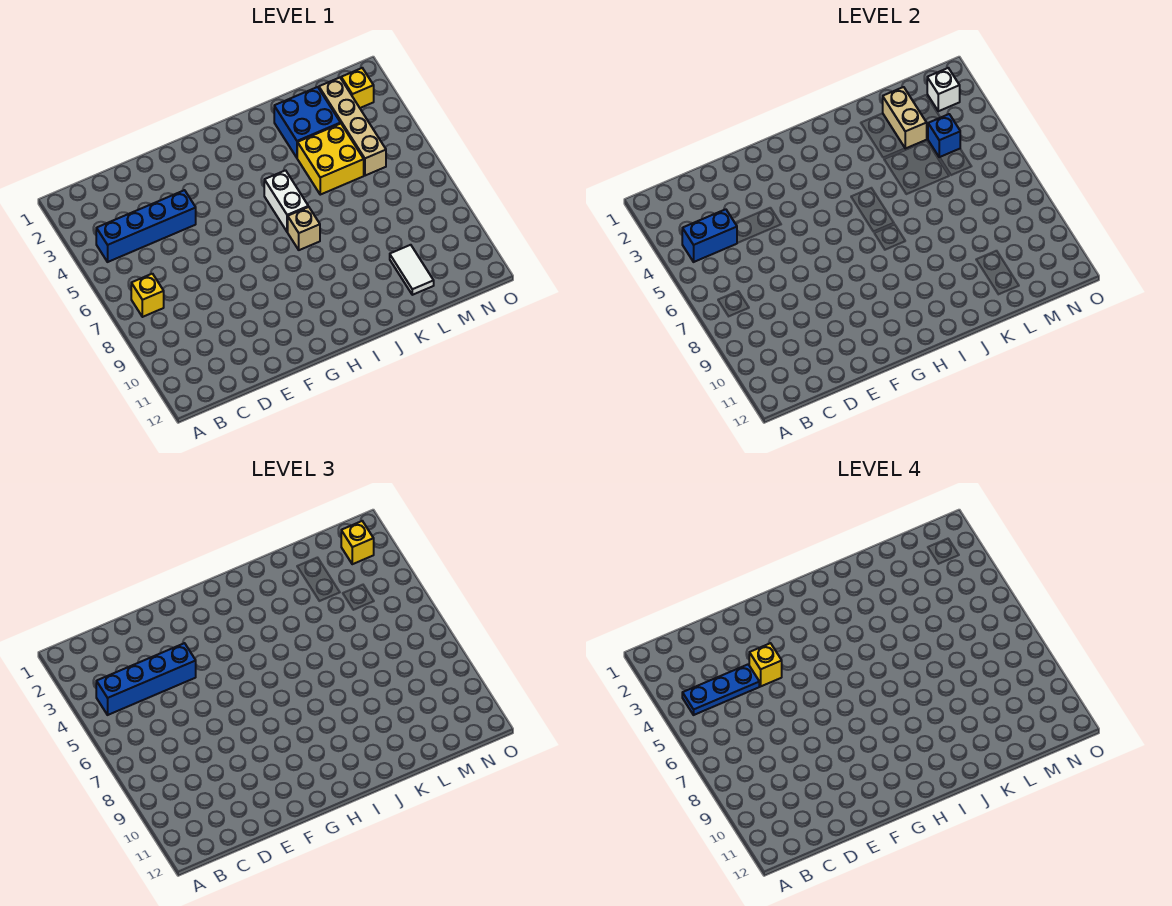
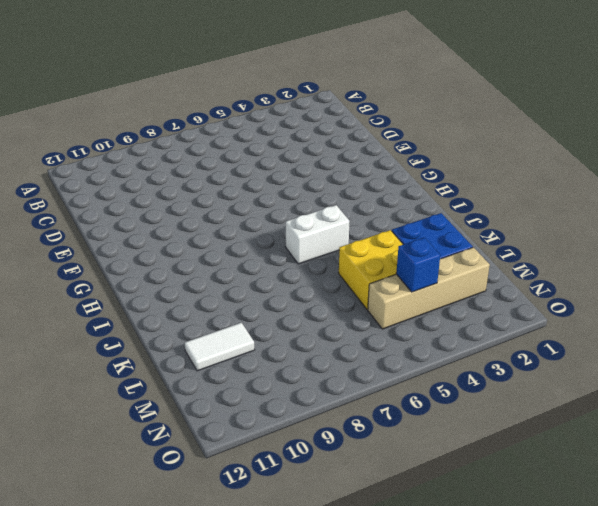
none -> blue brick B4:E4 level 1
none -> yellow brick B7 level 1
none -> tan brick I7 level 1

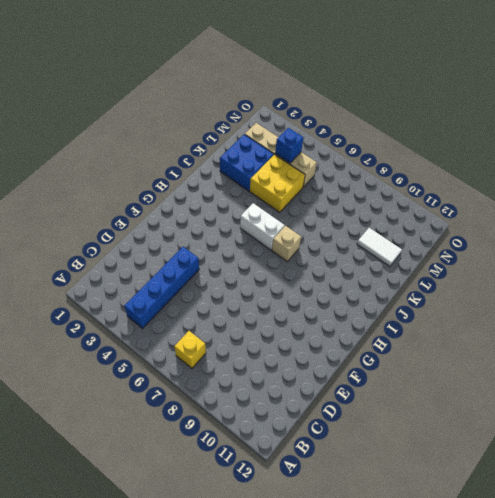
none -> yellow brick N2 level 1
none -> blue brick B4:C4 level 2
none -> tan brick L2:L3 level 2

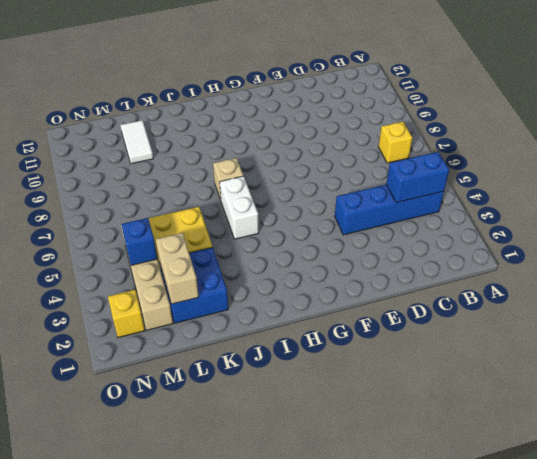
none -> white brick N2 level 2
none -> blue brick B4:E4 level 3
none -> yellow brick N2 level 3

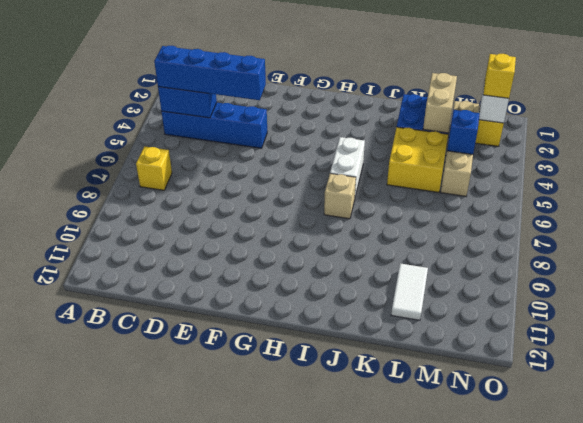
none -> blue plate B4:D4 level 4
none -> yellow brick E4 level 4

